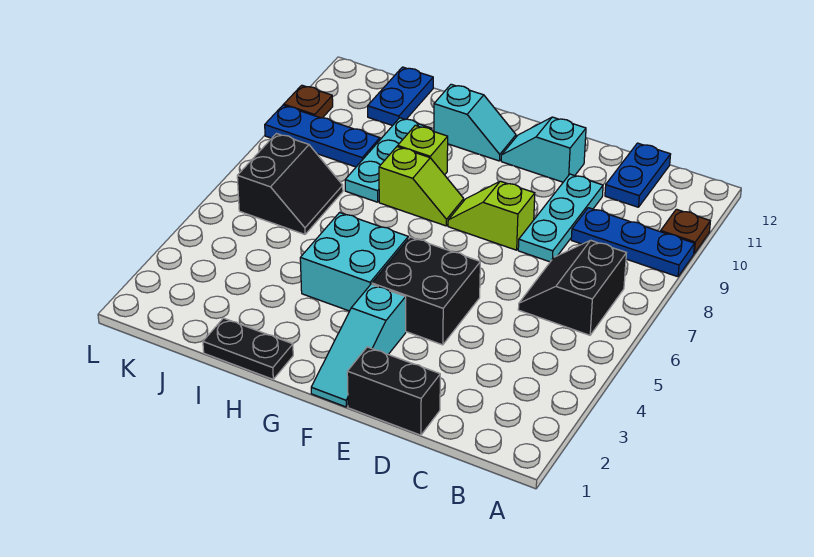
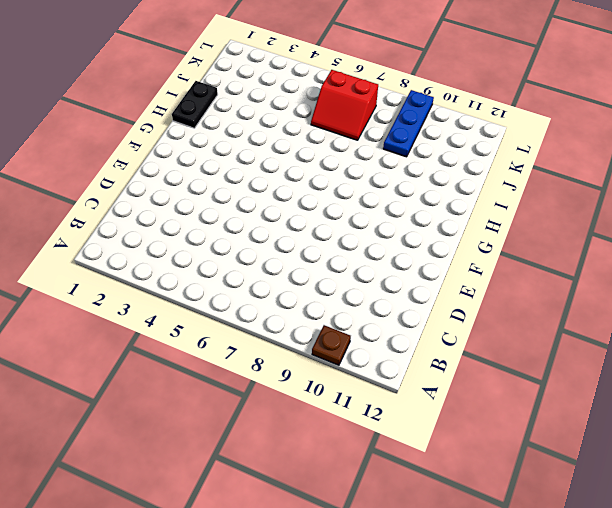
red slope J6:K7 level 1 top K -> black slope J6:K7 level 1 top K
none -> blue plate A9:C9 level 1
none -> black slope B6:C7 level 1 top B
none -> blue plate C11:C12 level 1

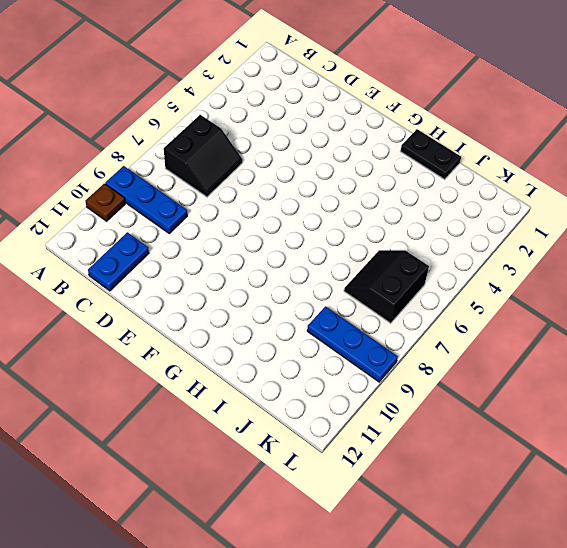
none -> black brick D1:E1 level 1
none -> cyan plate D8:D10 level 1
none -> black brick E4:F5 level 1

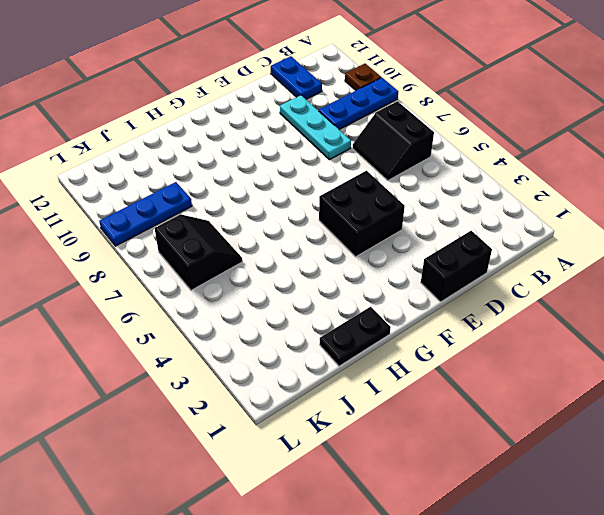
none -> lime slope E8:F8 level 1 top E
none -> cyan slope E11:F11 level 1 top E
none -> cyan slope F1:F3 level 1 top 3

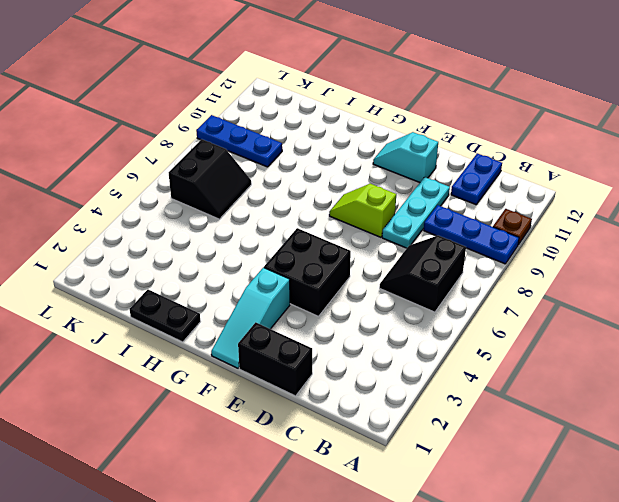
none -> cyan brick G4:H5 level 1
none -> lime slope G8:H8 level 1 top H
none -> cyan slope G11:H11 level 1 top H

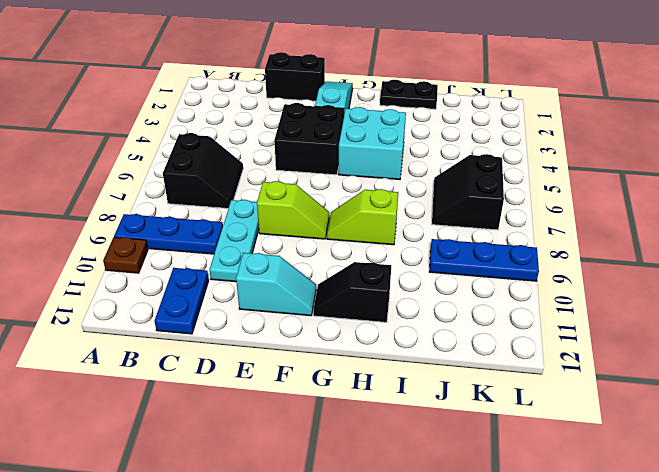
black slope G11:H11 level 1 top H -> cyan slope G11:H11 level 1 top H
none -> lime brick H9 level 1
none -> cyan plate I8:I10 level 1
none -> blue plate J11:J12 level 1

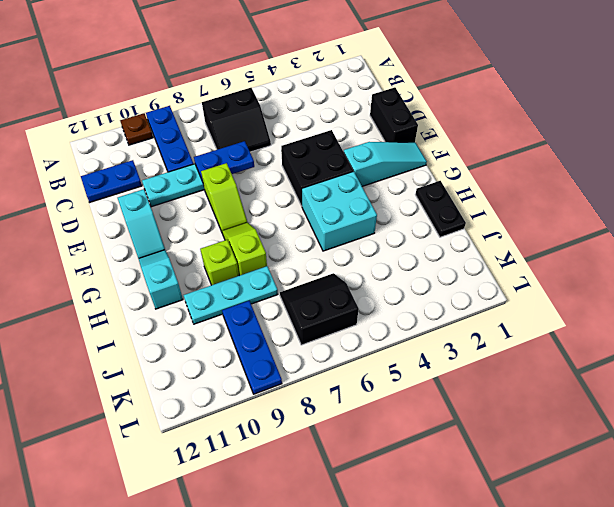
blue plate D7:D8 level 2 -> blue plate J11:J12 level 1
none -> brown plate L10 level 1

